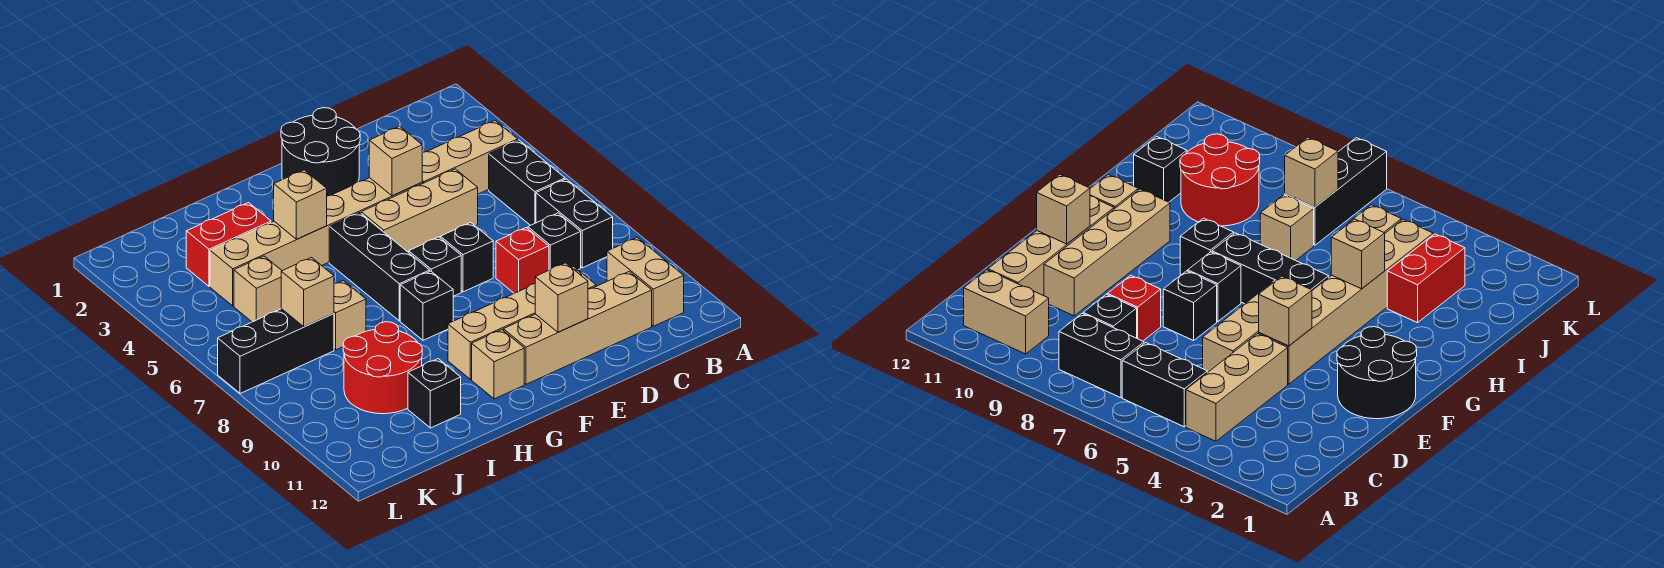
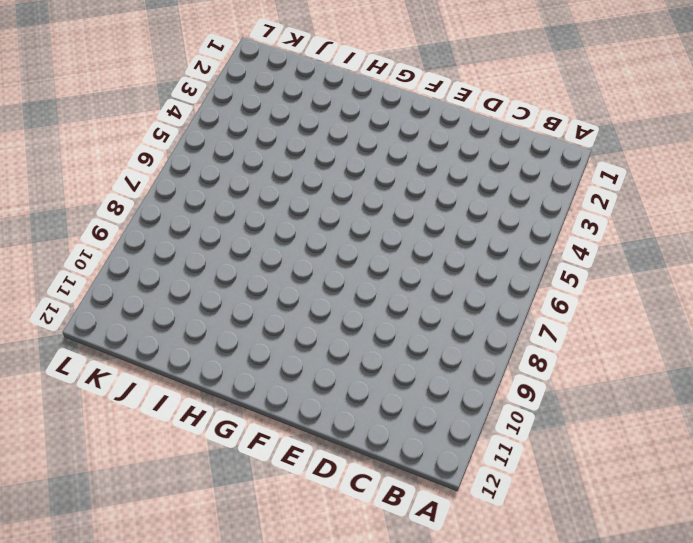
none -> tan brick B4:D4 level 1
none -> black brick B5:B6 level 1
none -> black brick B7:B8 level 1

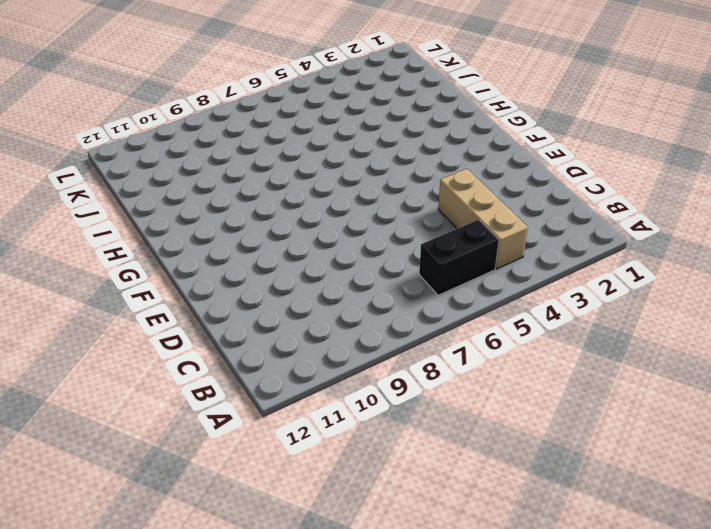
none -> black brick B7:B8 level 1
none -> tan brick B10:B11 level 1
none -> black brick C8 level 1

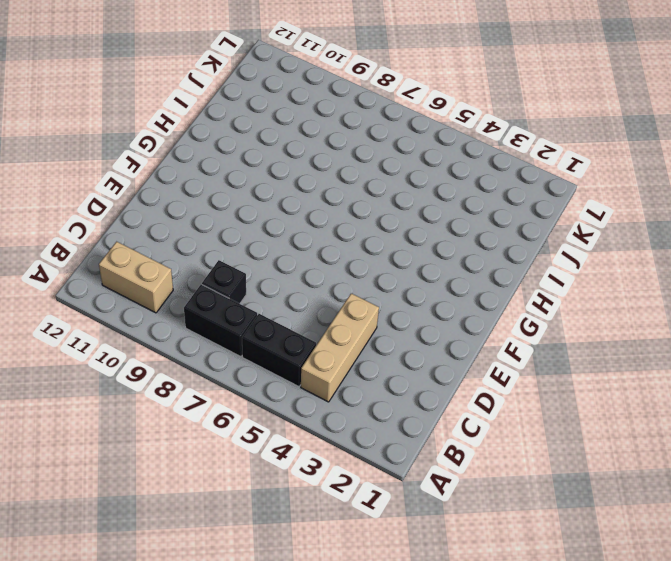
none -> tan brick C11:F11 level 1
none -> tan brick D5:F5 level 1
none -> red brick D8 level 1

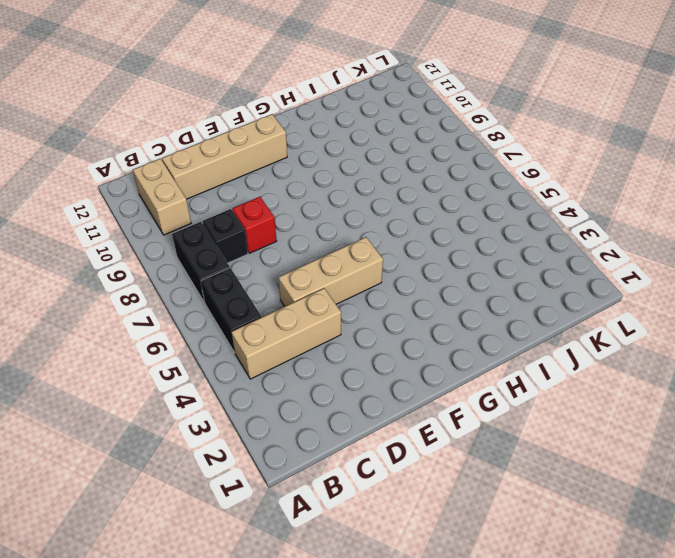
none -> tan brick D10:G10 level 1
none -> black round brick E1:F2 level 1
none -> tan brick E4:J4 level 1

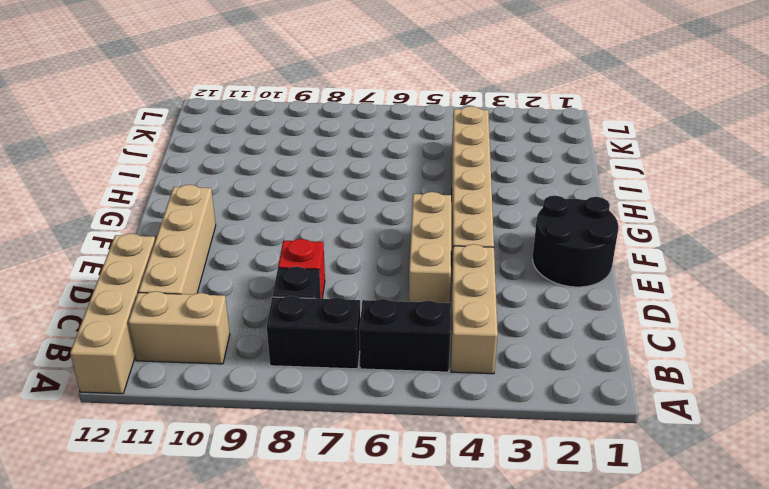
tan brick A12:D12 level 1 -> tan brick D10:G10 level 1
none -> black brick E7 level 1
none -> black brick F7 level 1
none -> black brick G5:G7 level 1

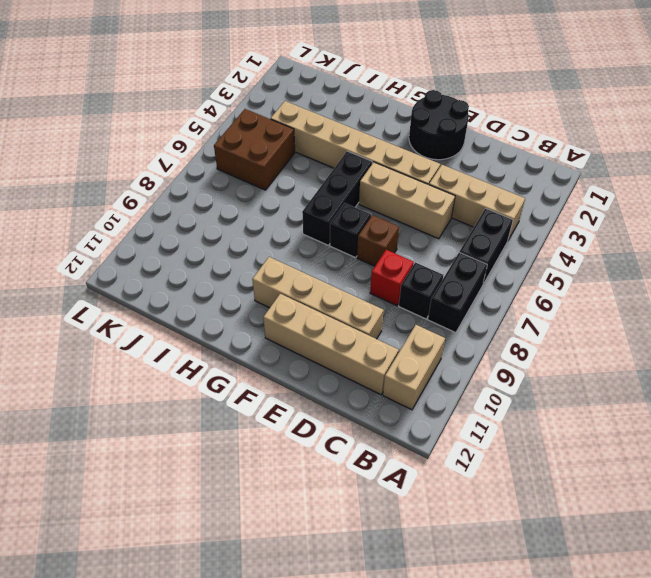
brown brick E7 level 1 -> black brick E7 level 1
brown brick J5:K6 level 1 -> tan brick J5 level 1
none -> black brick G8 level 1
none -> tan brick G11 level 1
none -> red brick I3:J3 level 1

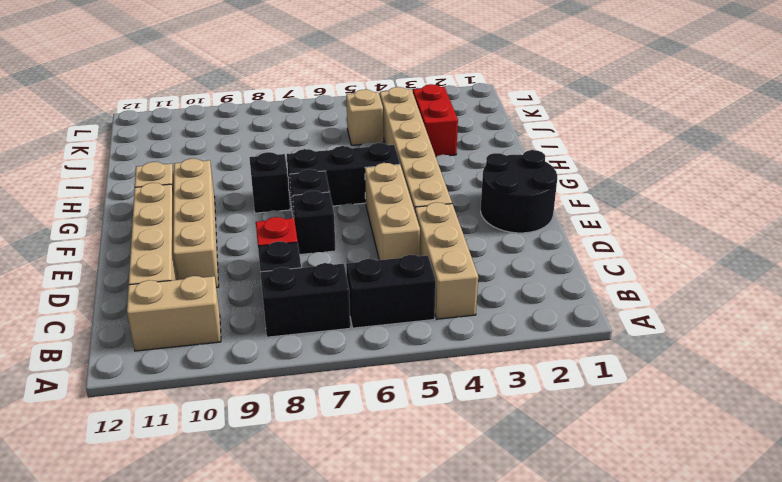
none -> tan brick I7 level 1
none -> red round brick I9:J10 level 1
none -> black brick I11 level 1

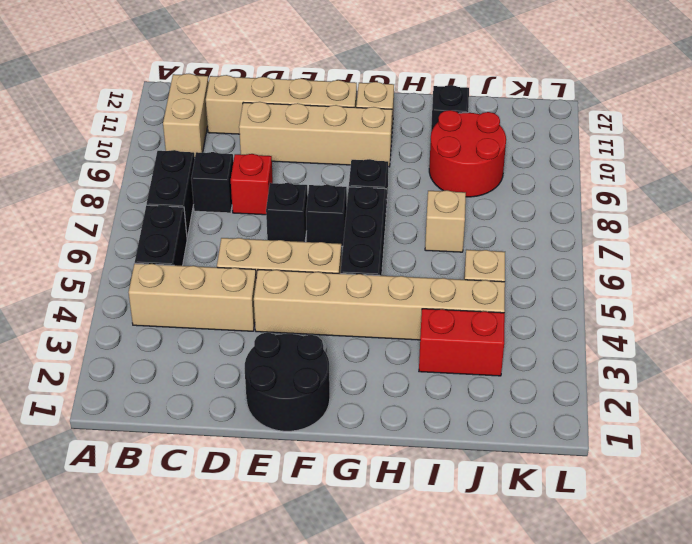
none -> black brick J7:L7 level 1
none -> tan brick E4 level 2
none -> tan brick E11 level 2

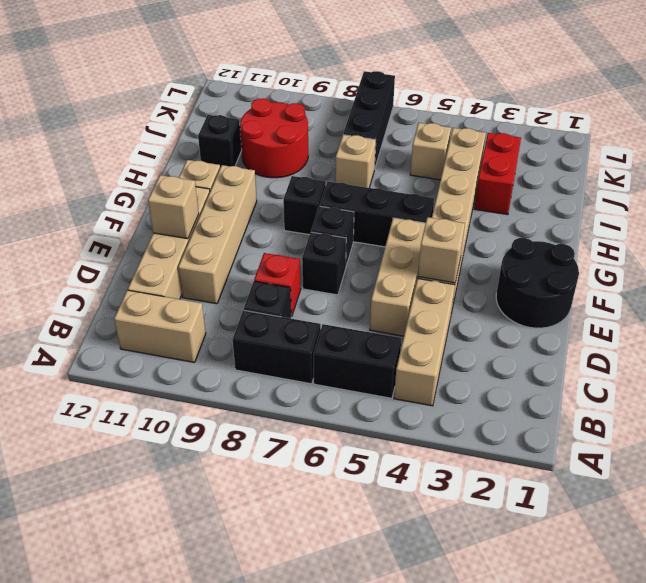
none -> tan brick H4 level 2
none -> tan brick J7 level 2

